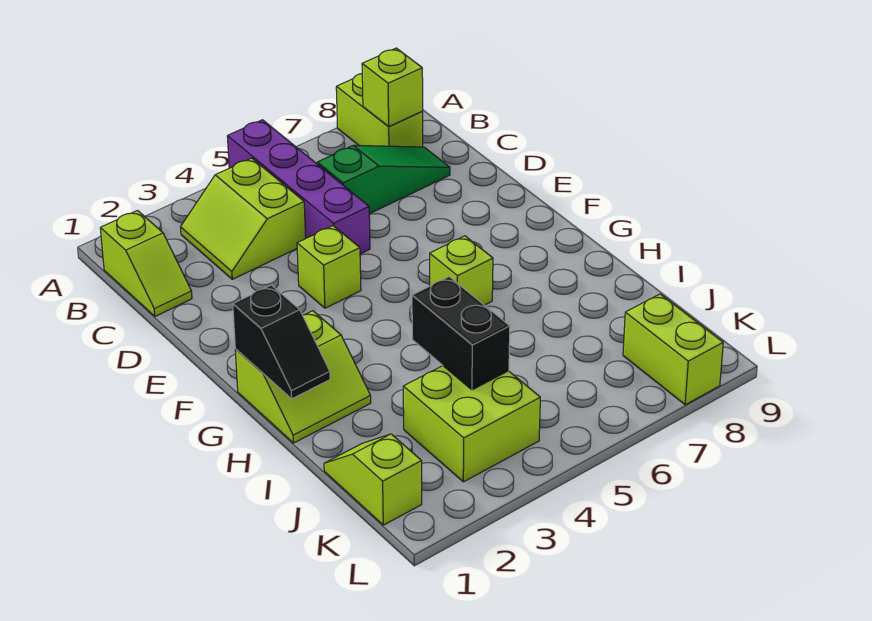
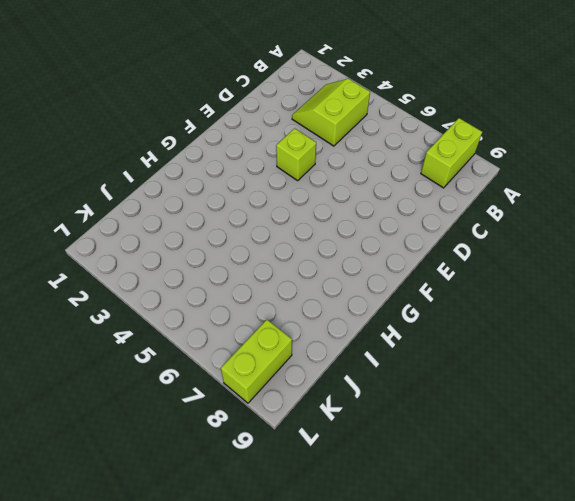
none -> purple brick A5:D5 level 1
none -> lime slope B1:C1 level 1 top B
none -> green slope C6:C8 level 1 top 6

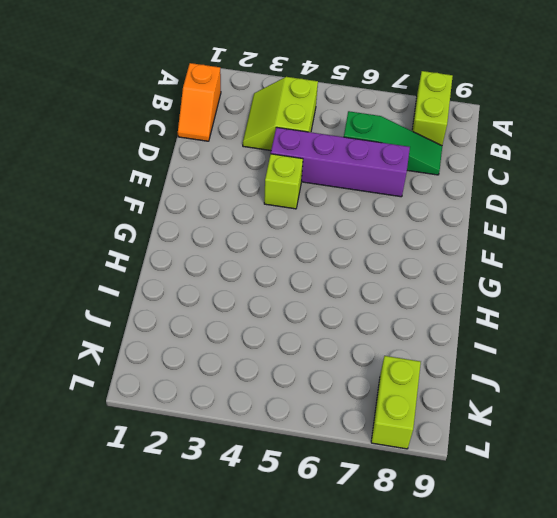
orange slope B1:C1 level 1 top B -> lime slope B1:C1 level 1 top B
purple brick D4:D7 level 1 -> purple brick A5:D5 level 1
none -> lime slope G1:H2 level 1 top G
none -> lime brick G6 level 1
none -> lime slope J1:K1 level 1 top K

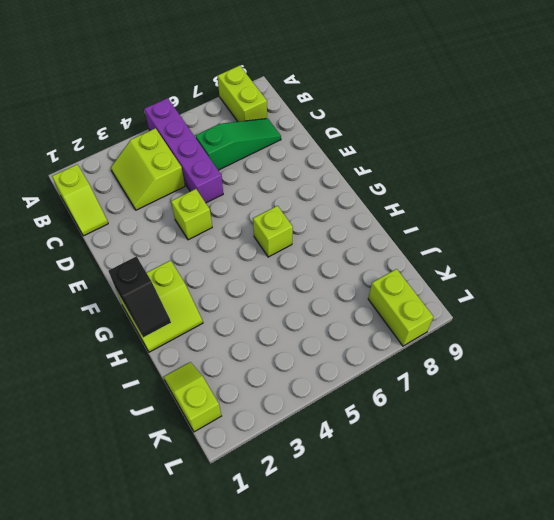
none -> lime brick J3:K4 level 1
none -> lime brick B8 level 2
none -> black brick I4:J4 level 2

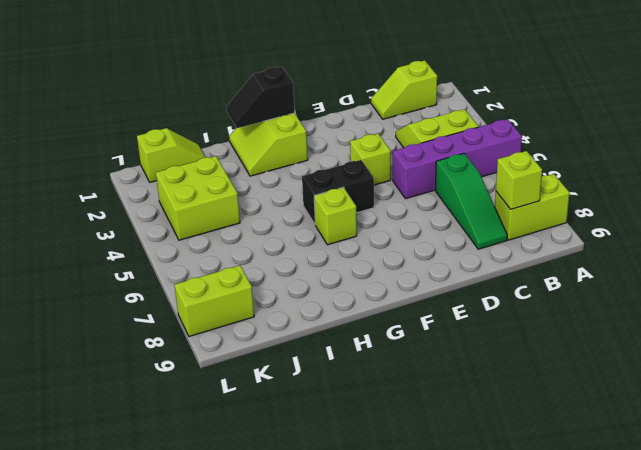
black brick F5:G5 level 1 -> black brick I4:J4 level 2

